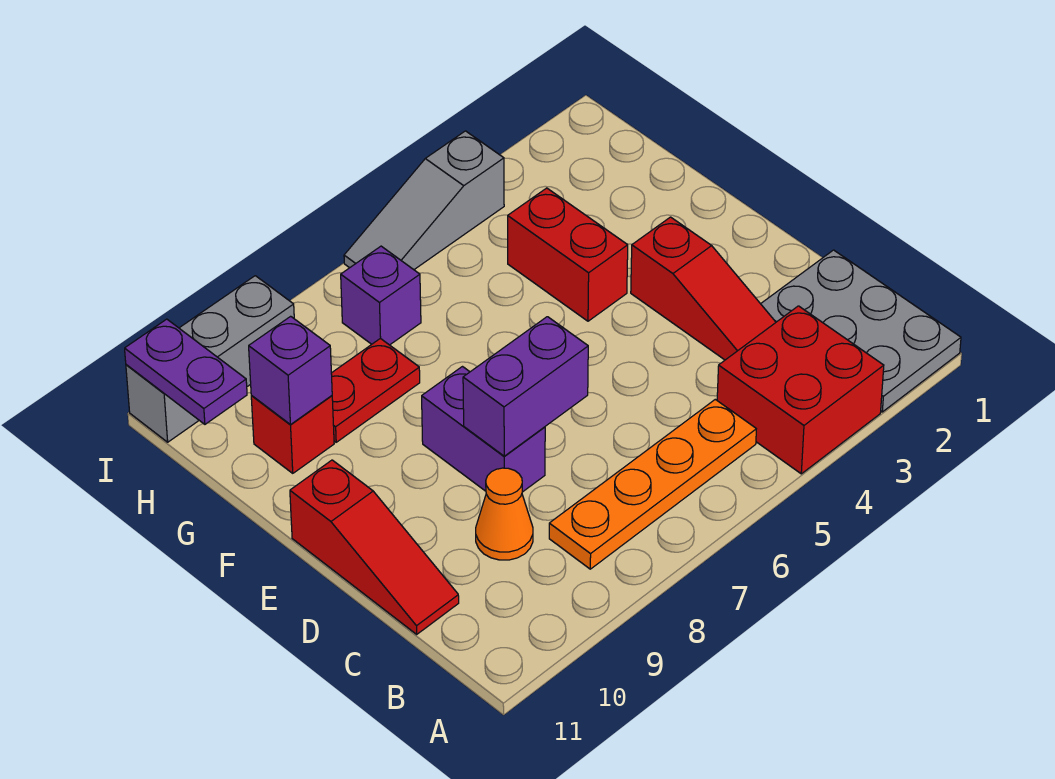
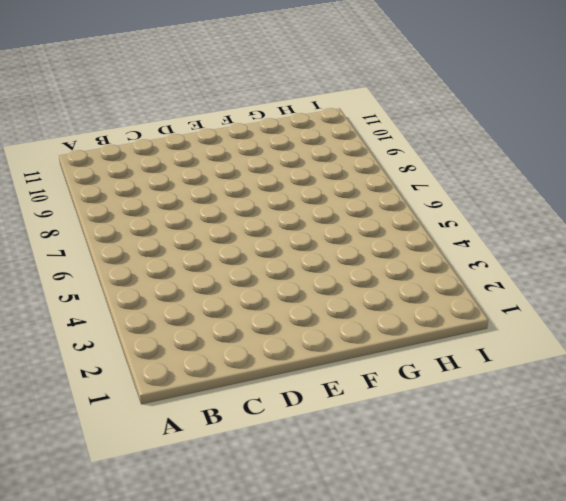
none -> grey plate A1:C2 level 1
none -> red brick A3:B4 level 1
none -> orange plate B5:B8 level 1

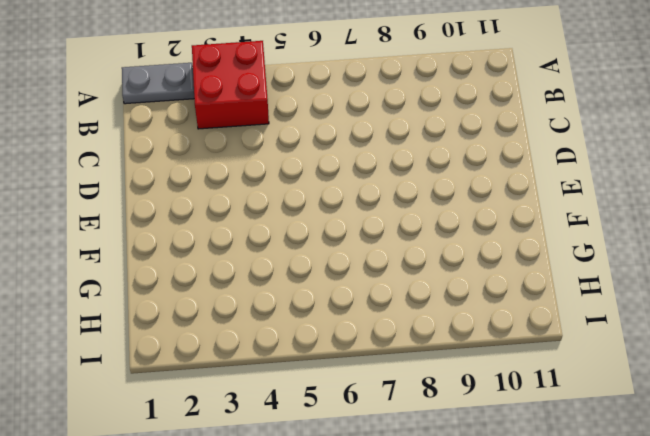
grey plate A1:A2 level 1 -> grey plate A1:C2 level 1
none -> orange plate B5:B8 level 1
none -> red slope C3:E3 level 1 top E
none -> orange cone C9 level 1

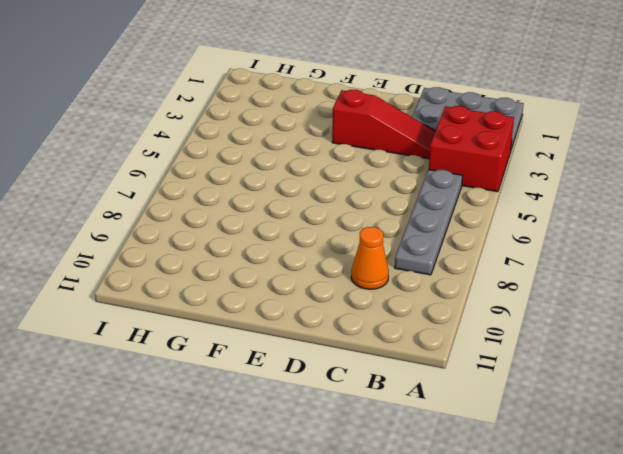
grey plate B5:B8 level 1 -> orange plate B5:B8 level 1
none -> red slope C11:E11 level 1 top E
none -> purple brick D8:E8 level 1
none -> red brick F4:G4 level 1

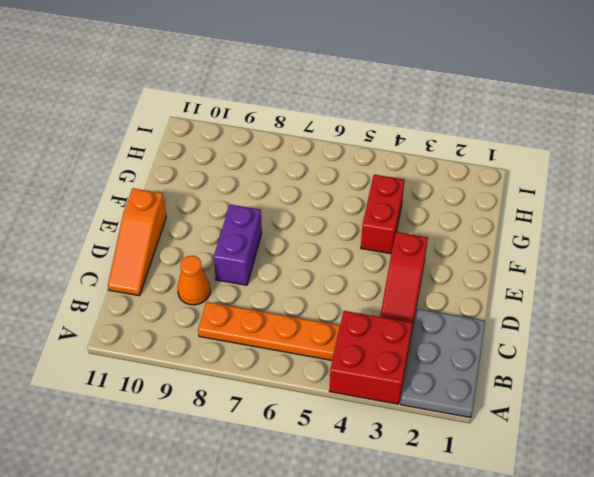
orange slope C11:E11 level 1 top E -> red slope C11:E11 level 1 top E
none -> red plate G8:G9 level 1
none -> red brick G10 level 1
none -> purple brick H7 level 1

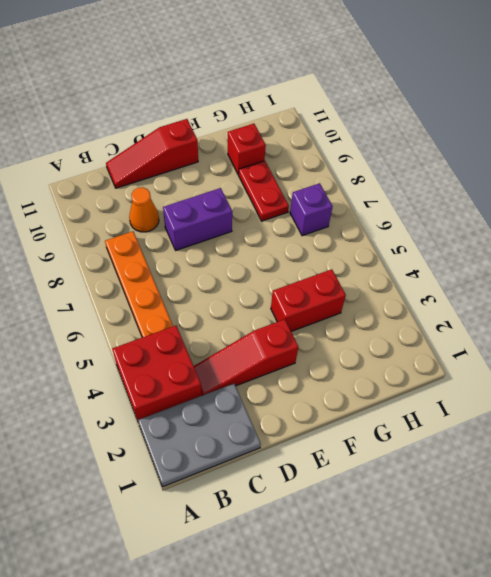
none -> grey slope I4:I6 level 1 top 4
none -> grey brick I9:I11 level 1
none -> purple brick D7:D8 level 2

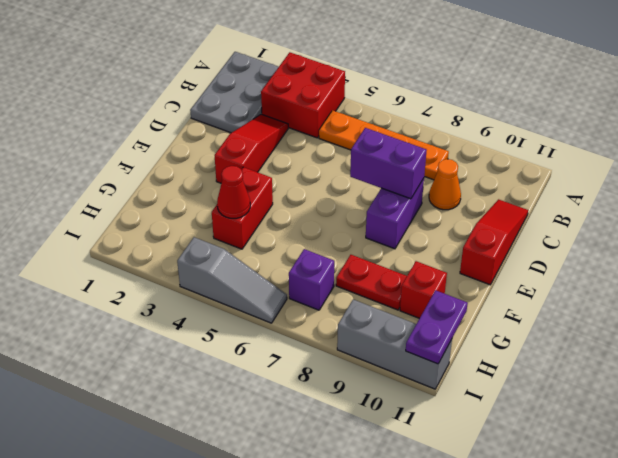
red cone G4 level 2 -> none
none -> purple brick G10 level 2

